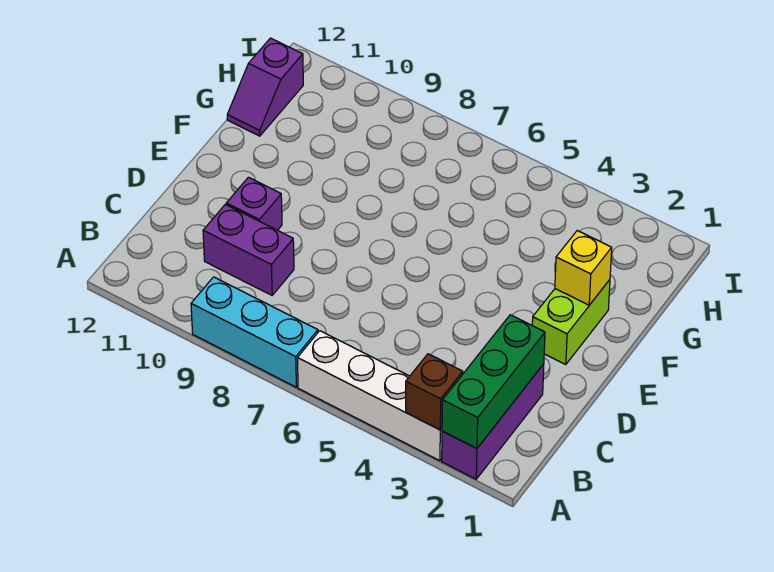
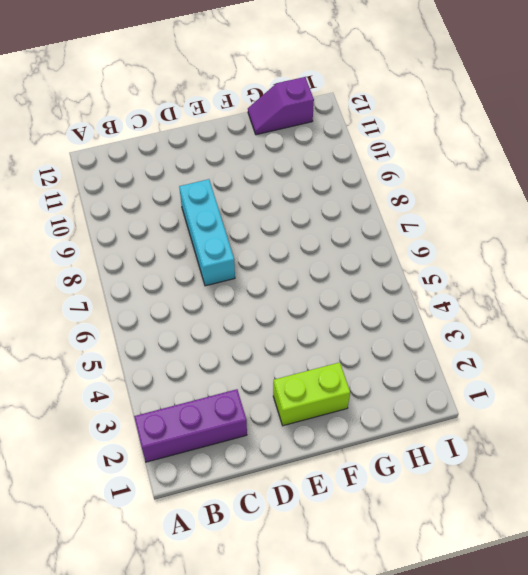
cyan brick D7:D9 level 1 -> cyan brick A7:A9 level 1
none -> white brick A3:A6 level 1
none -> purple brick C9:C10 level 1

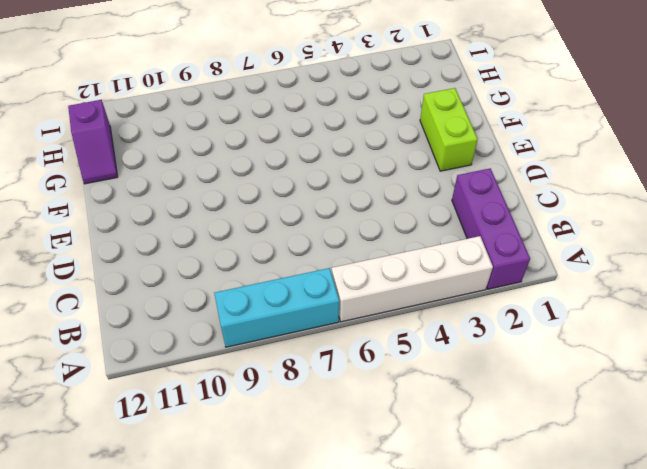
none -> purple brick C9:C10 level 1
none -> purple brick D10 level 1

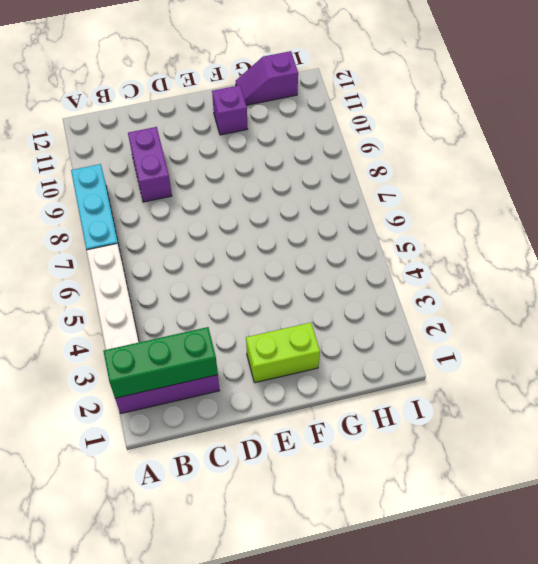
purple brick F11 level 1 -> purple brick D10 level 1
none -> brown brick A3 level 2
none -> yellow brick F2 level 2

